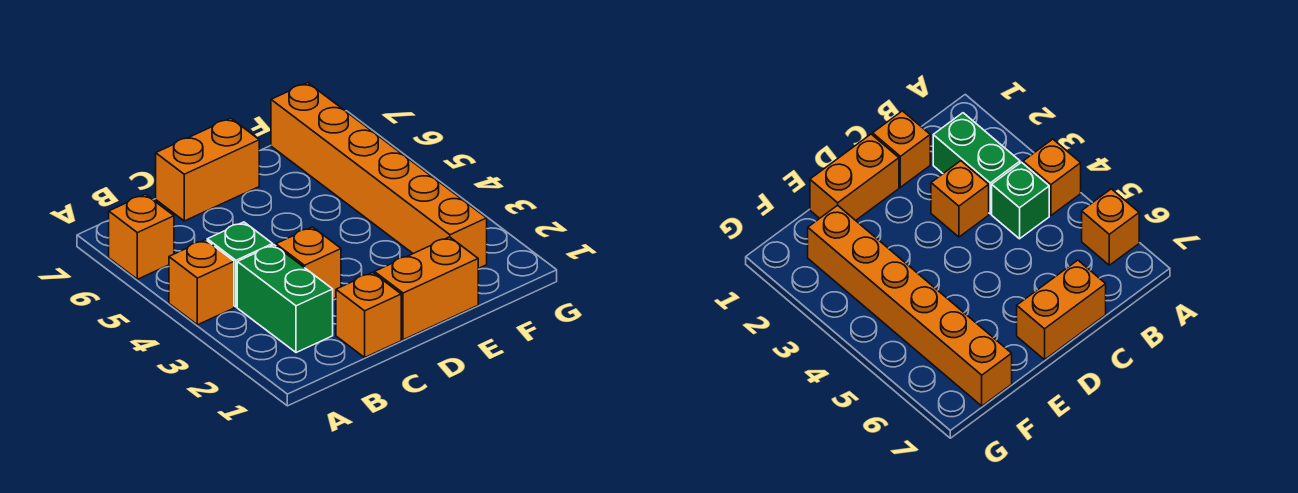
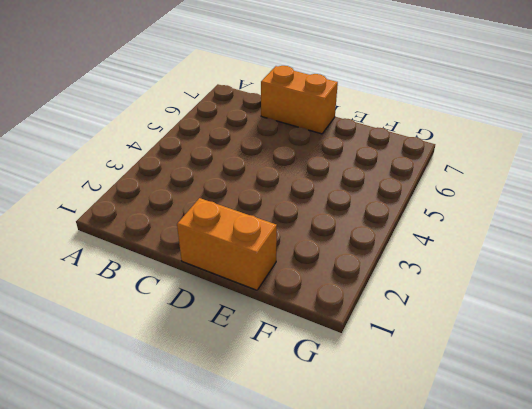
none -> orange brick A4 level 1
none -> orange brick A6 level 1

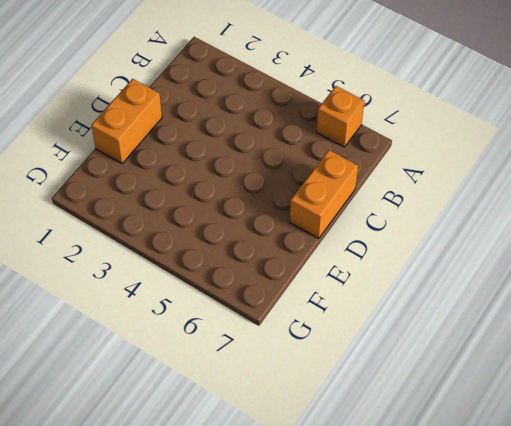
none -> orange brick A4 level 1
none -> green brick B2:B3 level 1

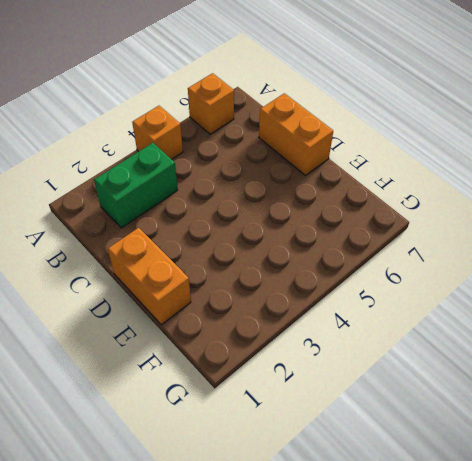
none -> green brick B4 level 1
none -> orange brick C1 level 1

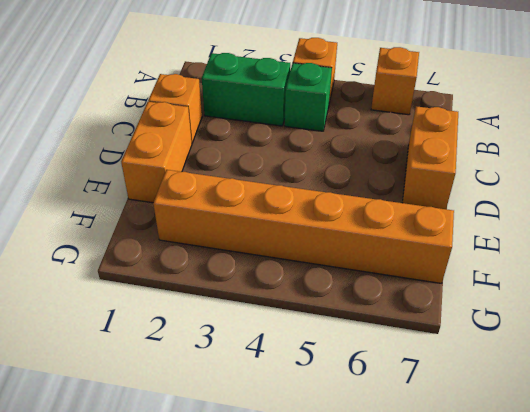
none -> orange brick C3 level 1

